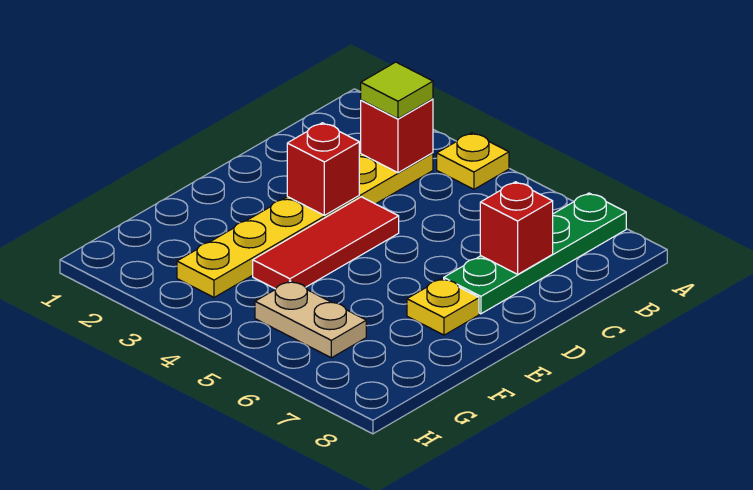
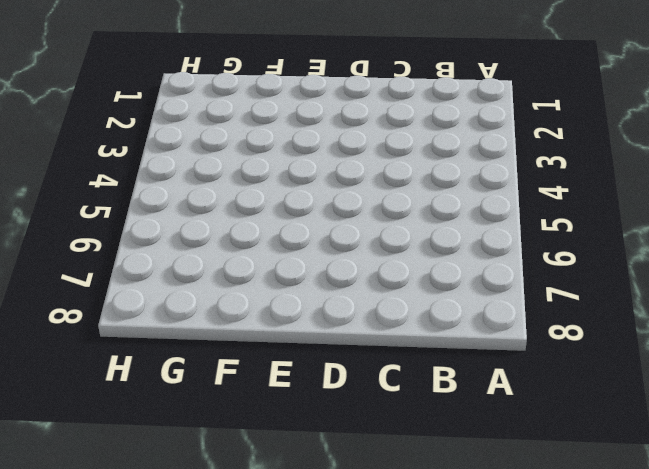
none -> yellow plate A4 level 1
none -> green plate A7:D7 level 1

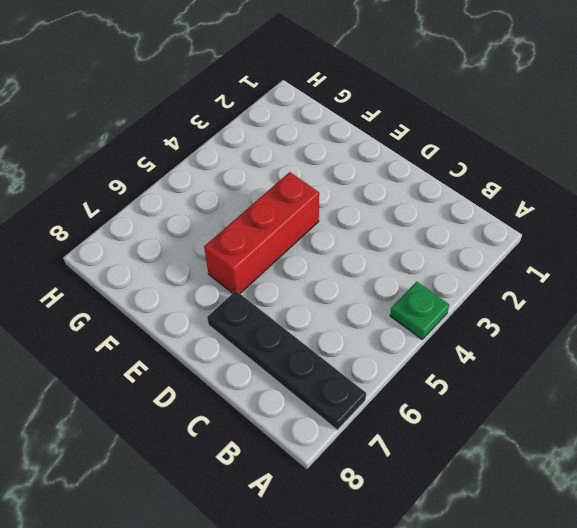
green plate A4 level 1 -> yellow plate A4 level 1
black plate A7:D7 level 1 -> green plate A7:D7 level 1
red brick E4:E6 level 1 -> red tile D4:F4 level 1
none -> yellow plate B3:G3 level 1
none -> yellow plate E7 level 1

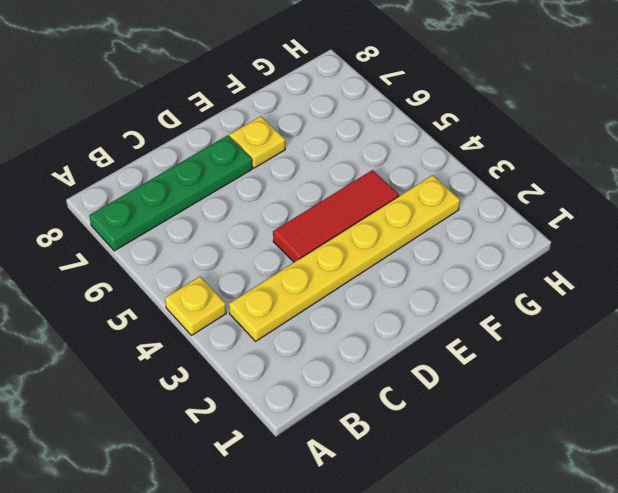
none -> tan plate G5:G6 level 1
none -> red brick B3 level 2

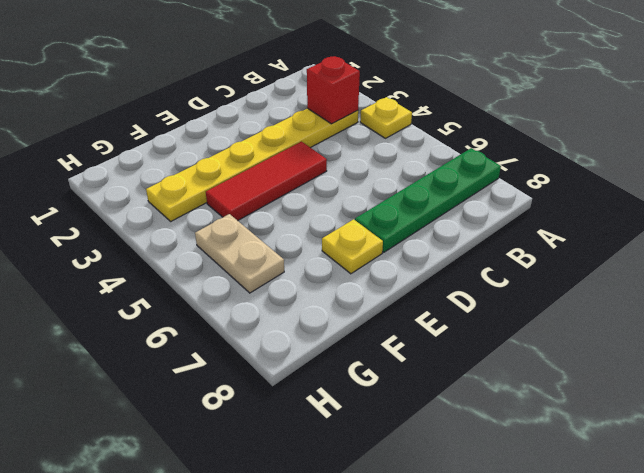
none -> red brick C7 level 2
none -> red brick D3 level 2

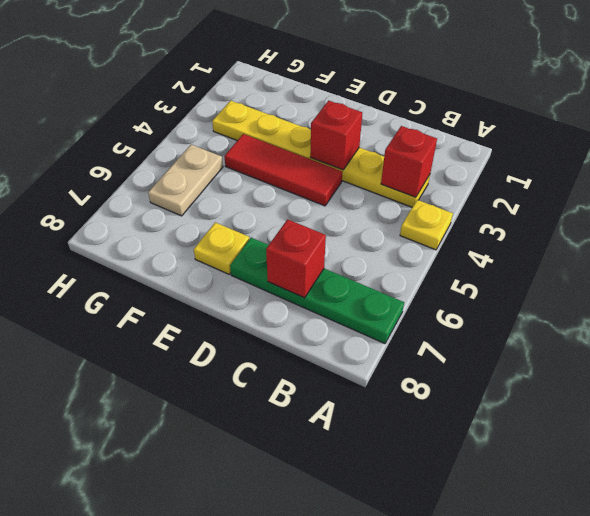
none -> lime tile B3 level 3

